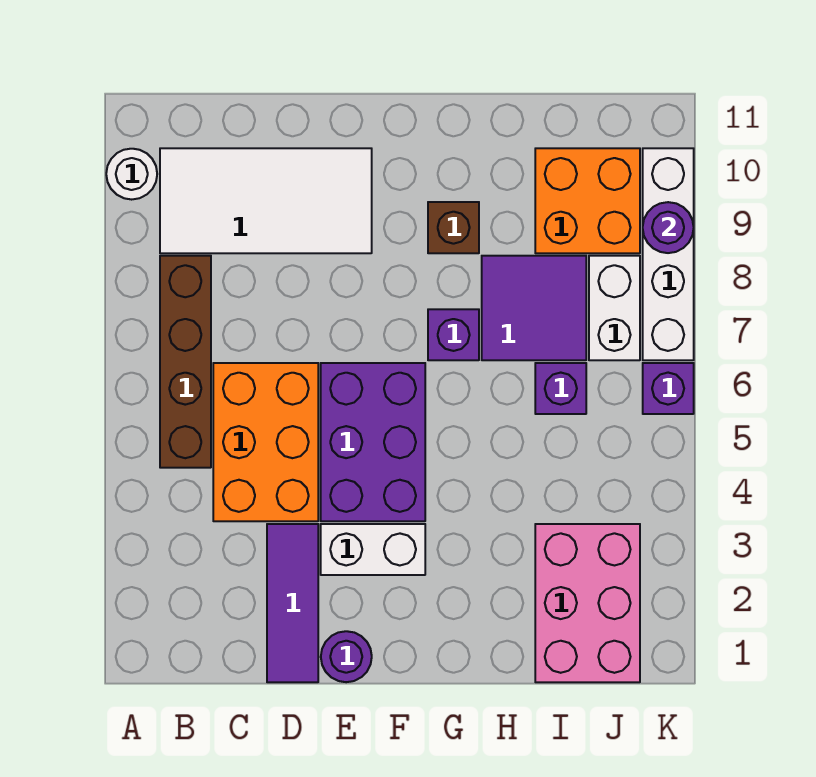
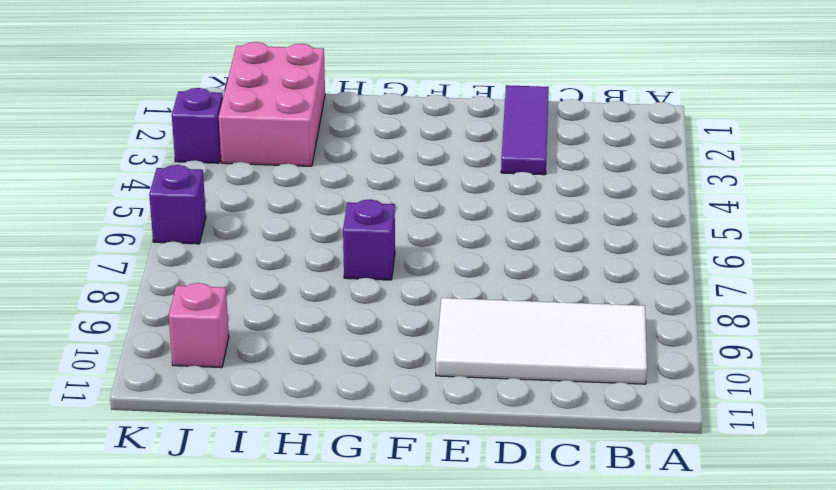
pink brick J10 level 1 -> orange brick I9:J10 level 1
purple brick K3 level 1 -> purple brick I6 level 1
none -> white round brick A10 level 1
none -> brown brick B5:B8 level 1
none -> orange brick C4:D6 level 1

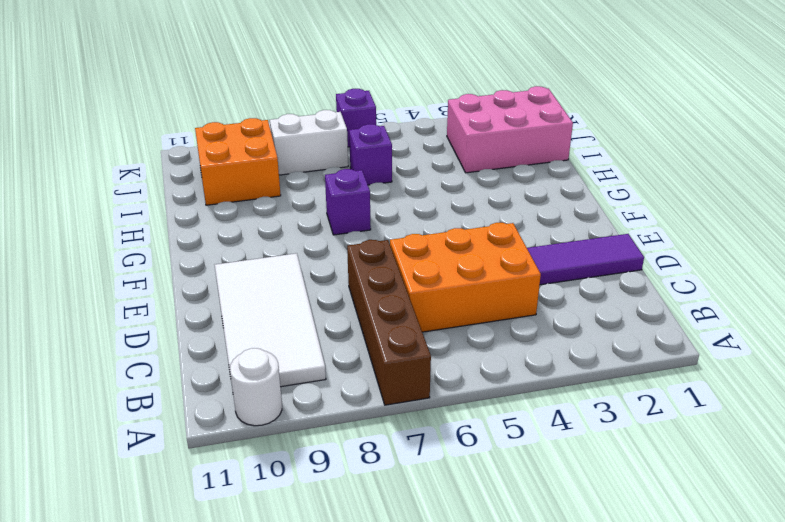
brown brick A7:D7 level 1 -> brown brick B5:B8 level 1
none -> purple round brick E1 level 1
none -> white brick E3:F3 level 1
none -> purple brick E4:F6 level 1

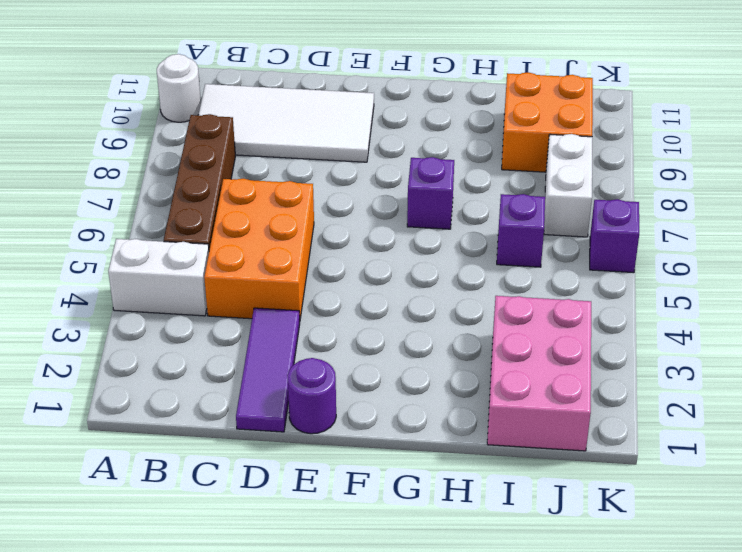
white brick A4:B4 level 1 -> white brick E3:F3 level 1
none -> purple brick E4:F6 level 1
none -> brown brick G9 level 1
none -> purple tile H7:I8 level 1

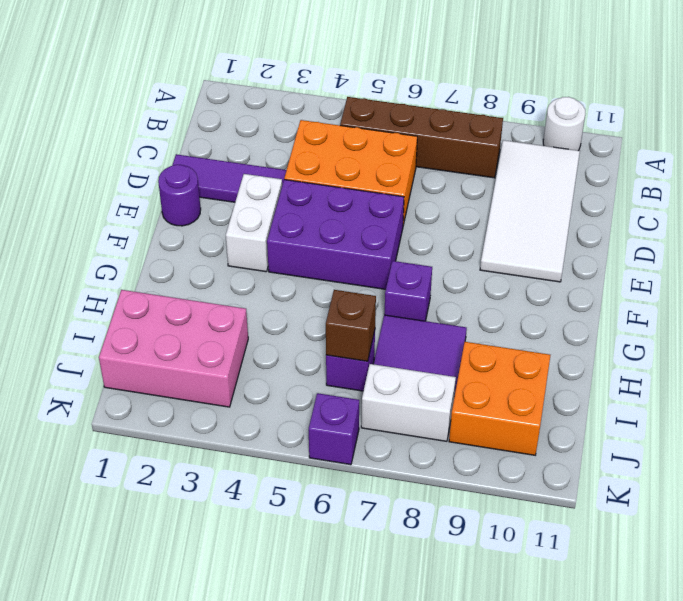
brown brick I6 level 2 -> brown brick G9 level 1
none -> white brick K7:K10 level 1
none -> purple round brick K9 level 2

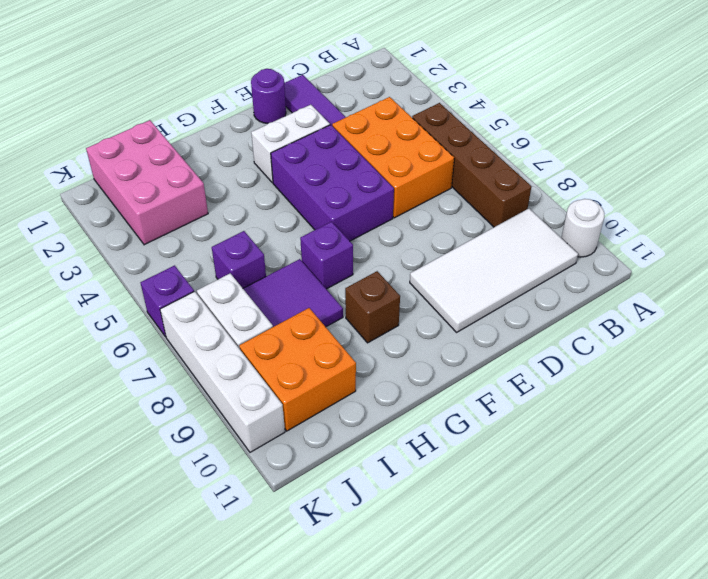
none -> purple round brick K9 level 2

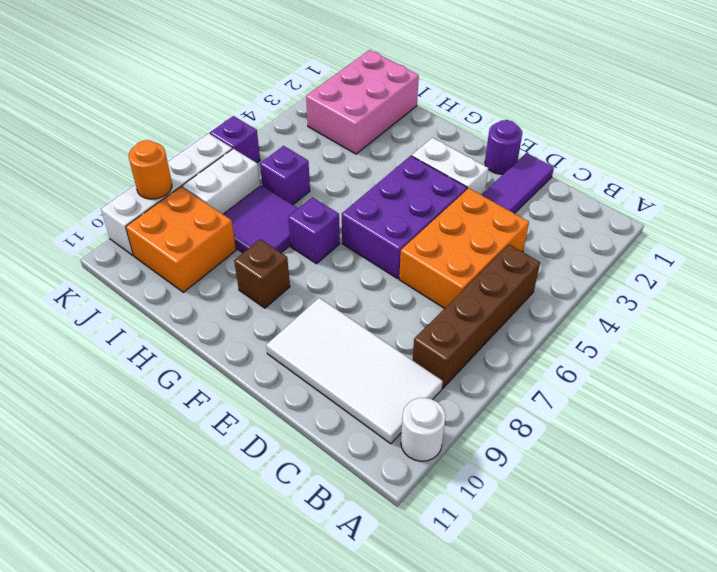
orange round brick K9 level 2 -> purple round brick K9 level 2

